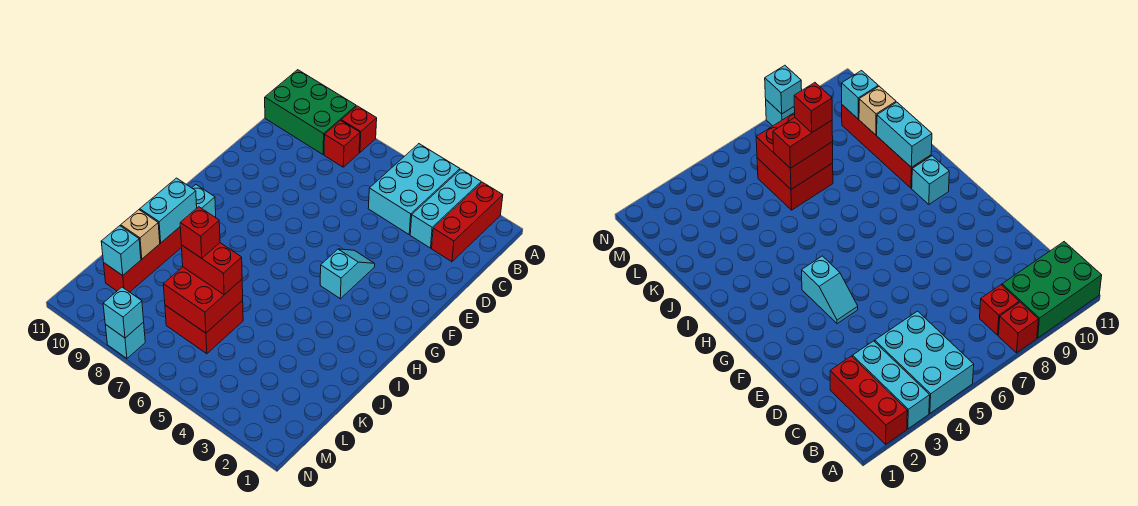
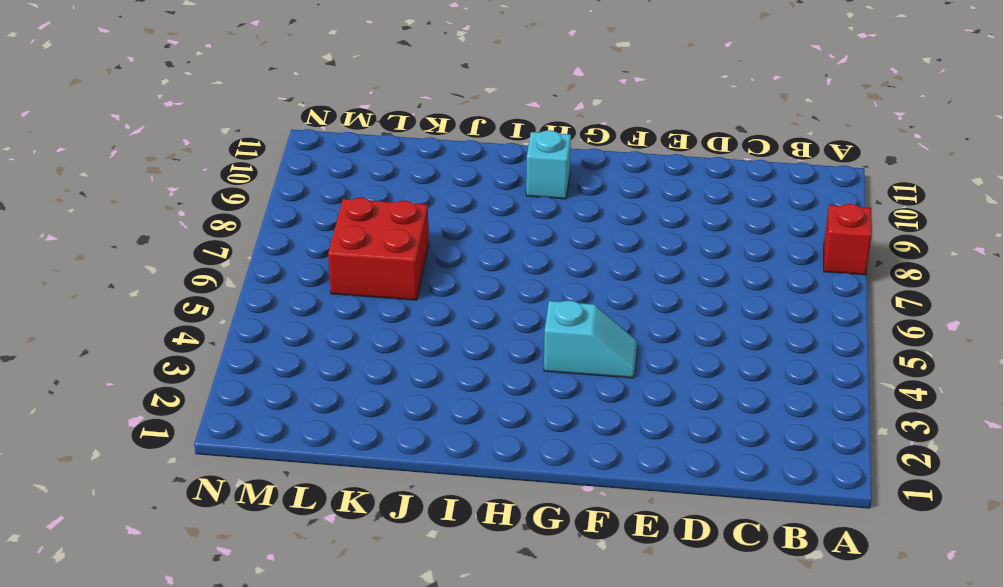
none -> red brick A2:C2 level 1
none -> cyan brick A3:C3 level 1
none -> cyan brick A4:C5 level 1

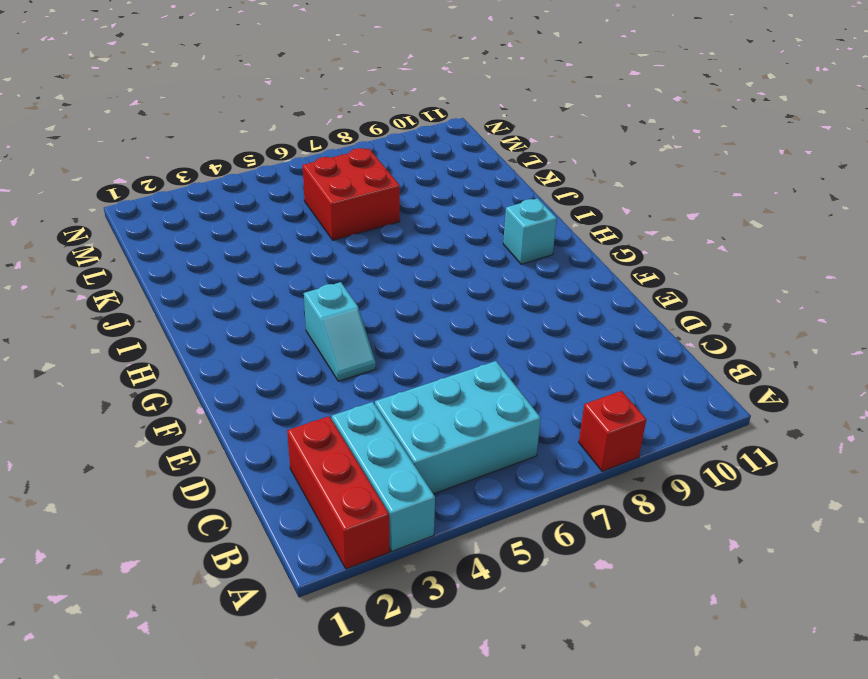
cyan brick B4:C6 level 1 -> cyan brick A4:C5 level 1
none -> green brick A9:B11 level 1
none -> red brick B8 level 1
none -> red brick I10:L10 level 1

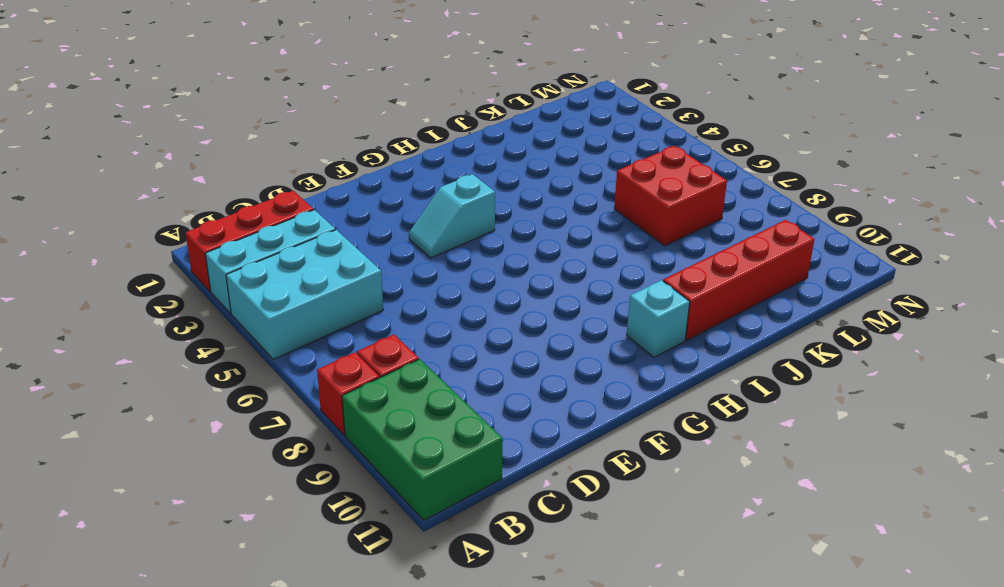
none -> cyan brick N8 level 1
none -> cyan brick I10:J10 level 2
none -> red brick K6:L7 level 2

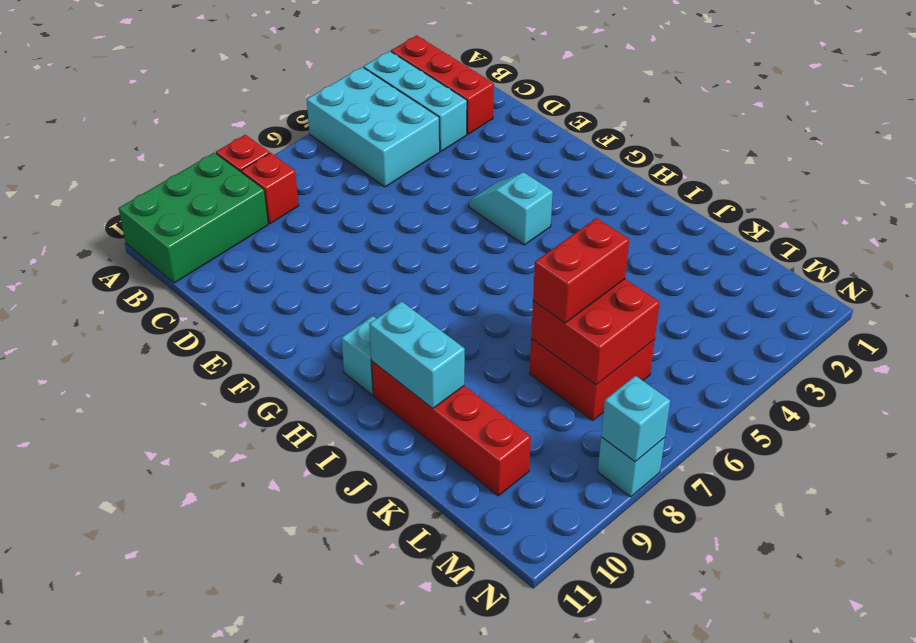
none -> tan brick K10 level 2
none -> cyan brick L10 level 2
none -> red brick K7 level 4

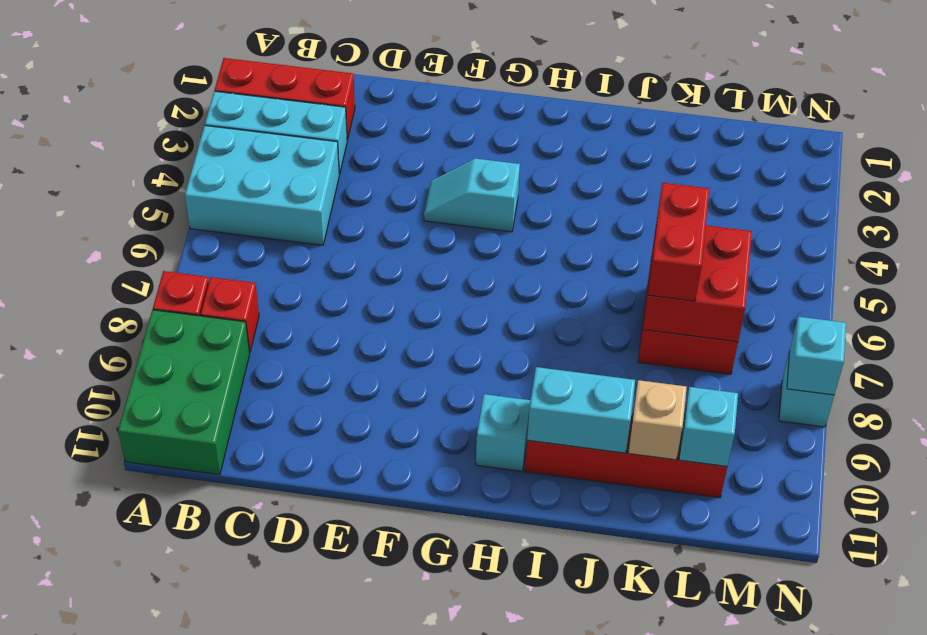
none -> red brick K7 level 4

